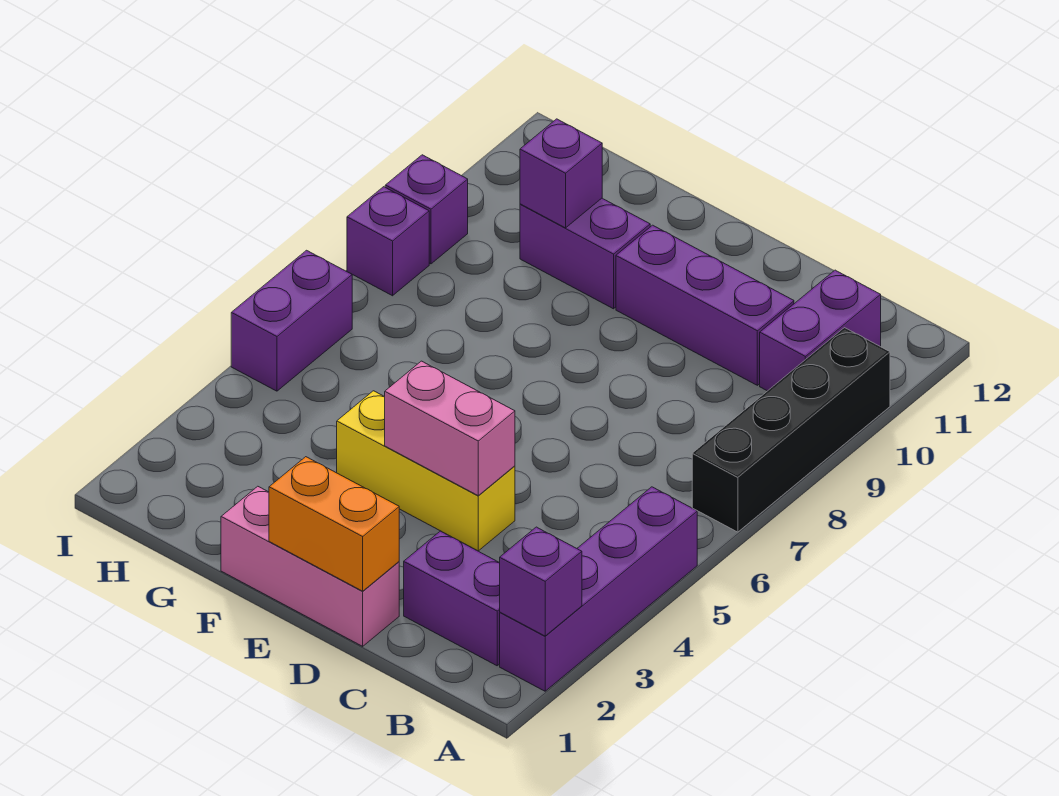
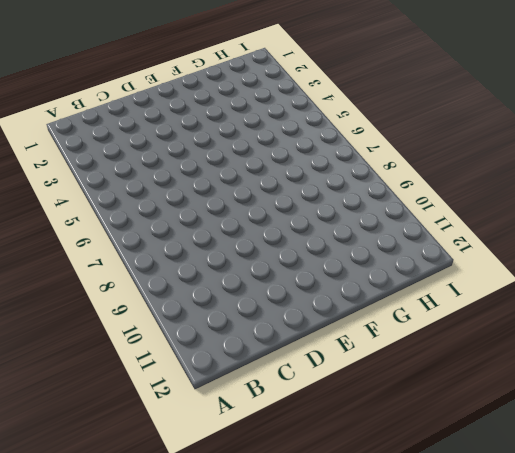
none -> purple brick A2:A5 level 1
none -> black brick A7:A10 level 1
none -> purple brick B2:C2 level 1

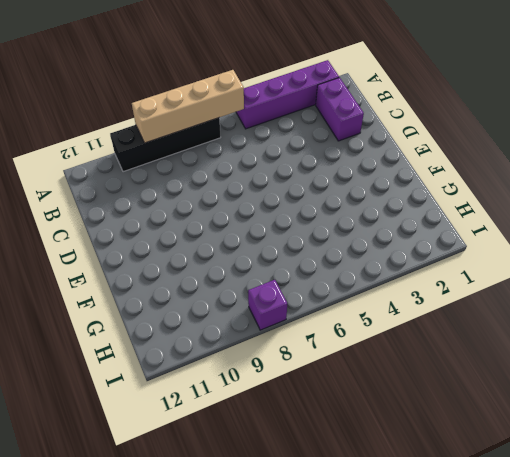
tan brick A6:A9 level 2 -> none
none -> purple brick B10:B11 level 1
none -> purple brick C10:E10 level 1
none -> pink brick D1:F1 level 1

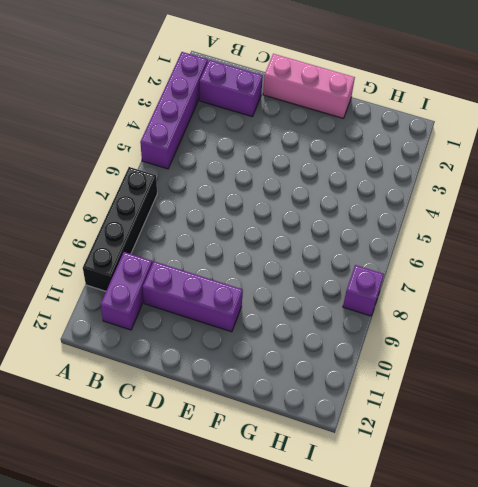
none -> yellow brick D4:F4 level 1
none -> purple brick F10:G10 level 1
none -> purple brick I5:I6 level 1

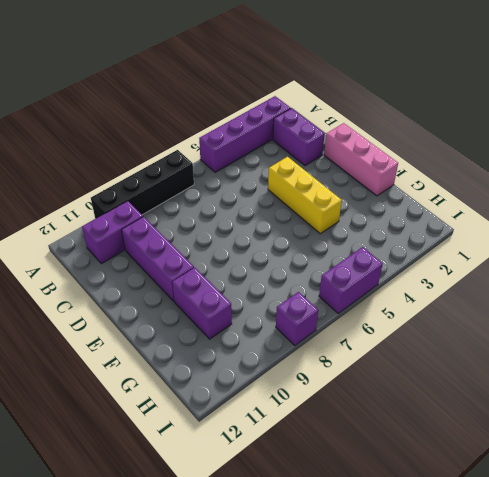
none -> purple brick I9 level 1
none -> purple brick A2 level 2
none -> orange brick D1:E1 level 2

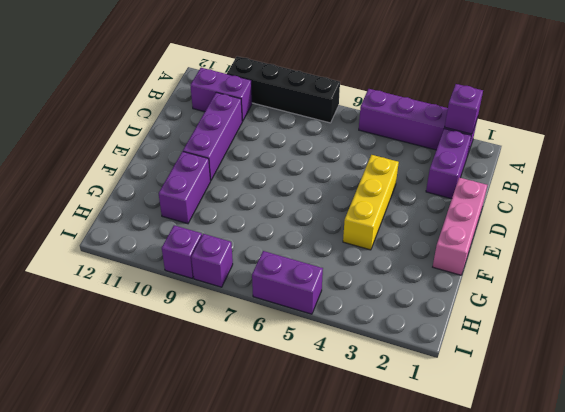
none -> orange brick D1:E1 level 2
none -> pink brick D4:E4 level 2
none -> purple brick G10 level 2

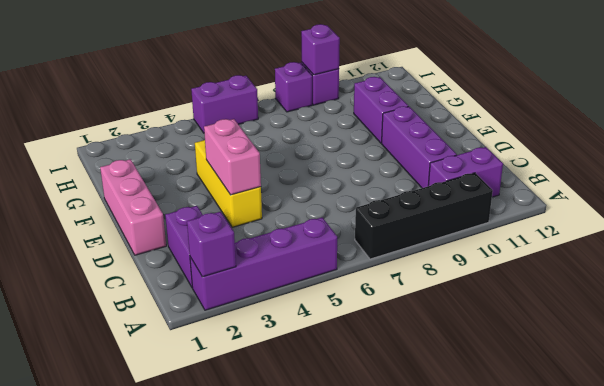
purple brick I9 level 2 -> purple brick G10 level 2
none -> orange brick D1:E1 level 2

